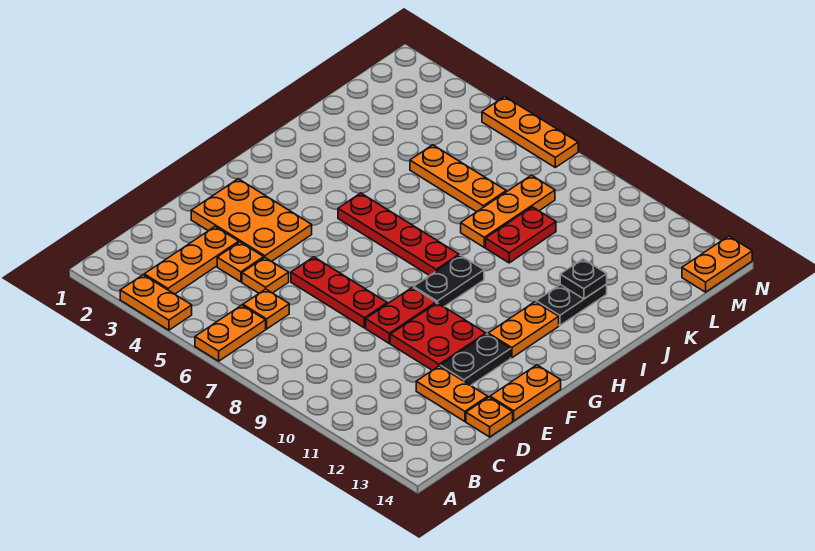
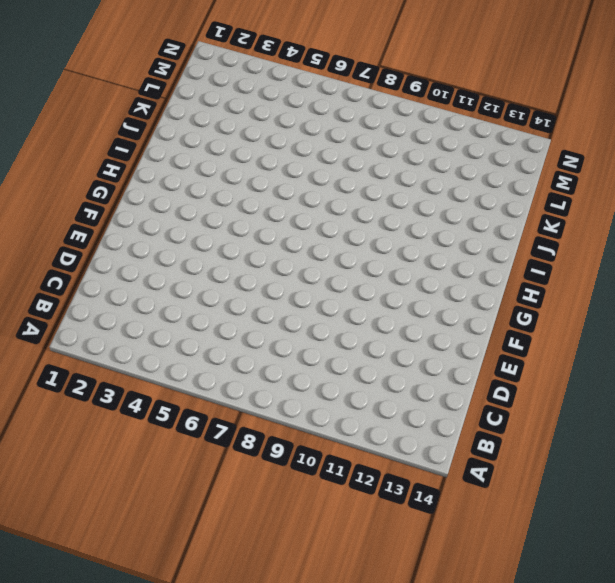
none -> orange plate A3:A4 level 1
none -> orange plate A6:B6 level 1
none -> orange plate B3:D3 level 1

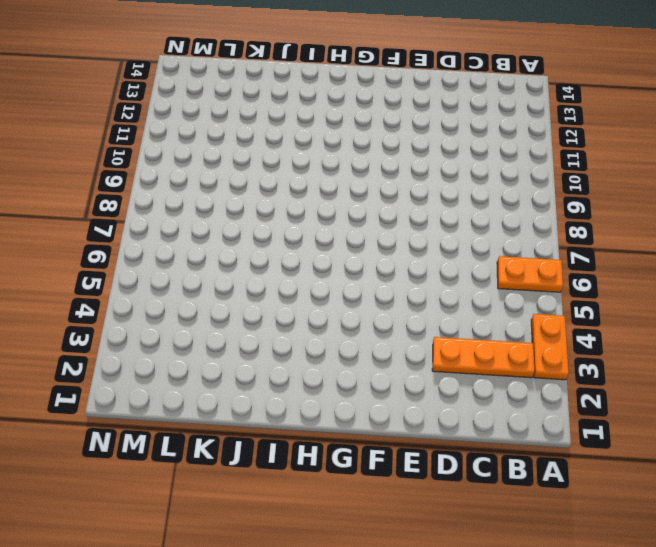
none -> orange plate C6 level 1
none -> orange plate D4 level 1
none -> orange plate D5 level 1

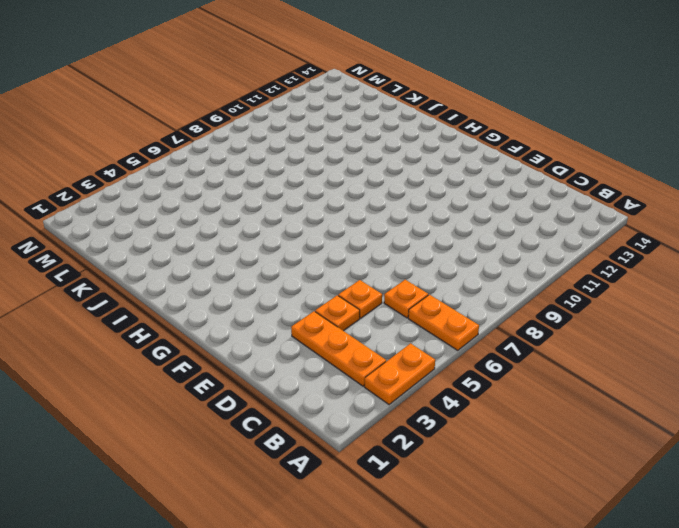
none -> orange plate D12:D13 level 1
none -> orange plate D14 level 1
none -> orange plate E2:F4 level 1

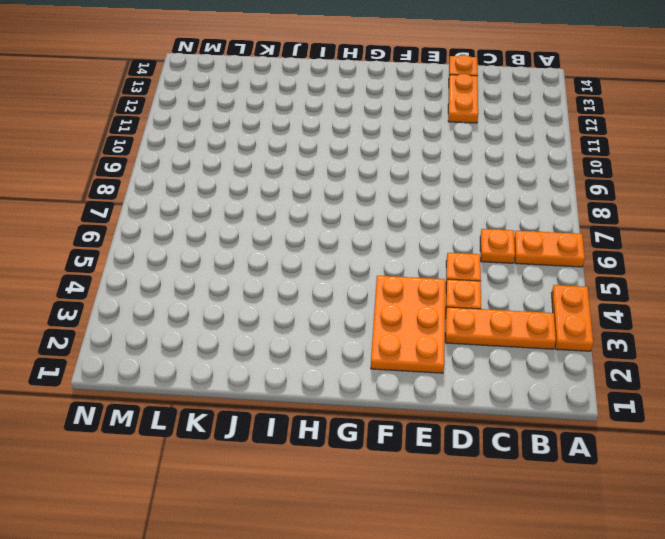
none -> red plate E6:E8 level 1
none -> red plate E9:F9 level 1
none -> red plate E10:F11 level 1

